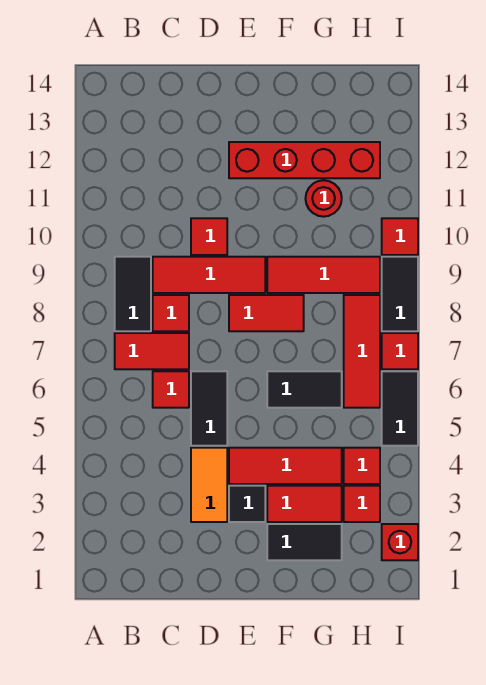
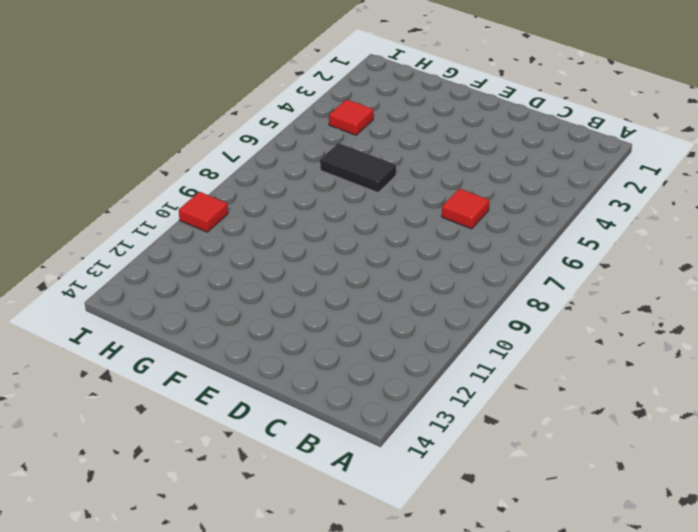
none -> red tile B7:C7 level 1
none -> black tile B8:B9 level 1
none -> red tile C8 level 1

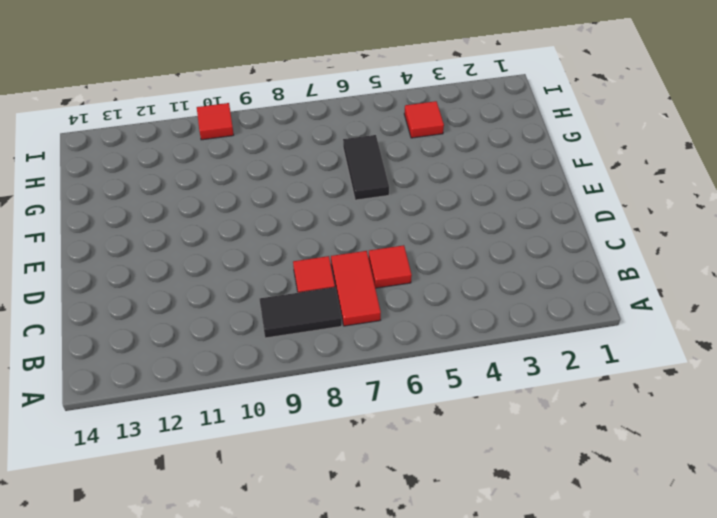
none -> red tile C9:E9 level 1
none -> orange tile D3:D4 level 1
none -> black tile D5:D6 level 1

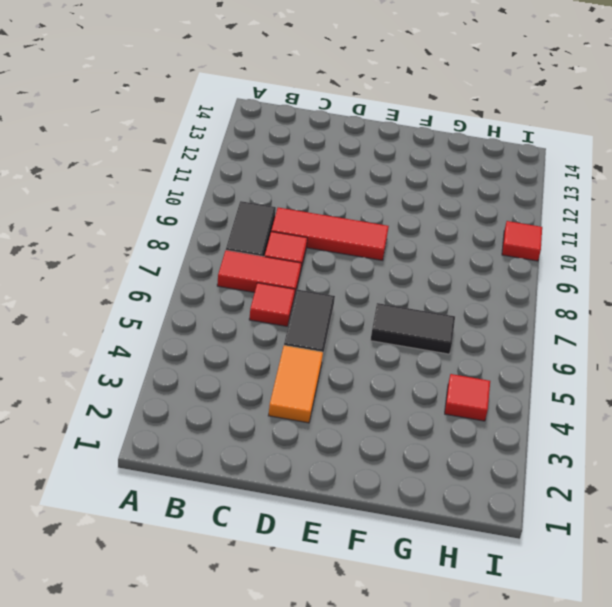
none -> red tile D10 level 1
none -> black tile E3 level 1
none -> red tile E4:G4 level 1

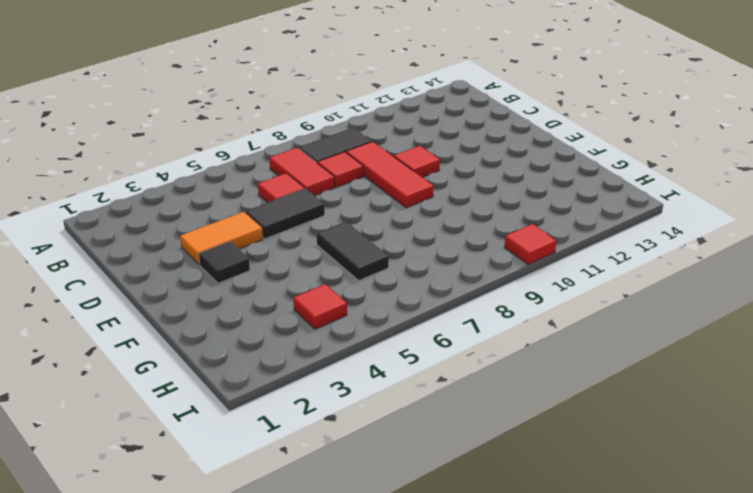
none -> red tile E4:G4 level 1
none -> red tile E8:F8 level 1
none -> red brick E12:H12 level 1

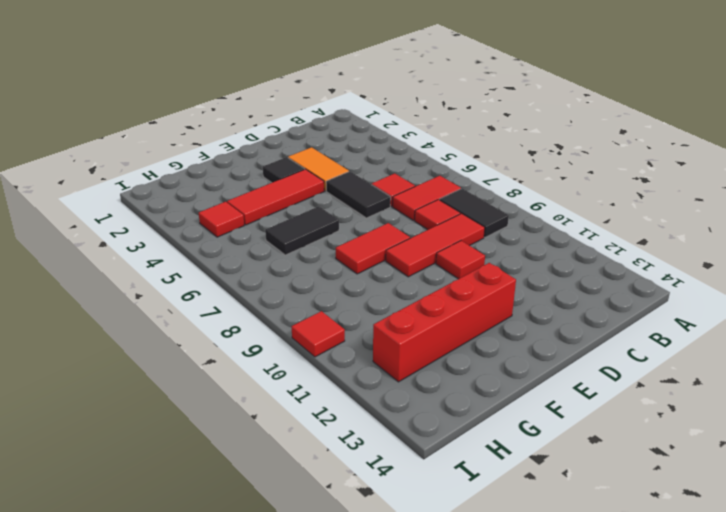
none -> black tile F2:G2 level 1
none -> red tile F3:G3 level 1
none -> red tile F9:H9 level 1

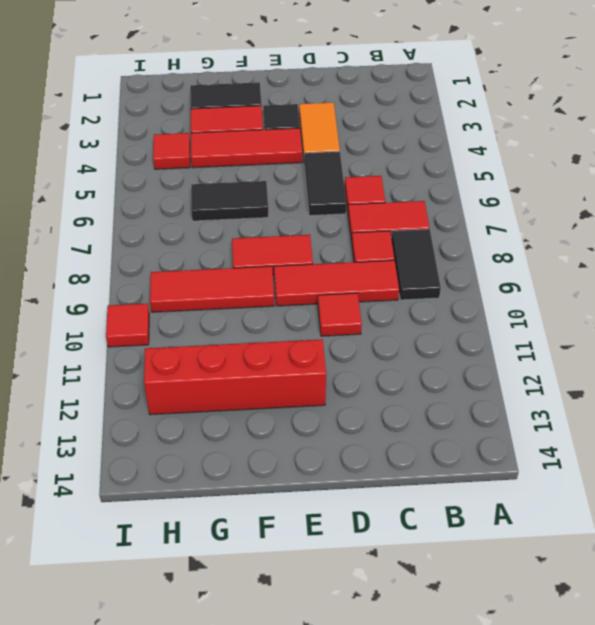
none -> red round brick G11 level 1
none -> red tile H3 level 1
none -> red tile H6:H8 level 1

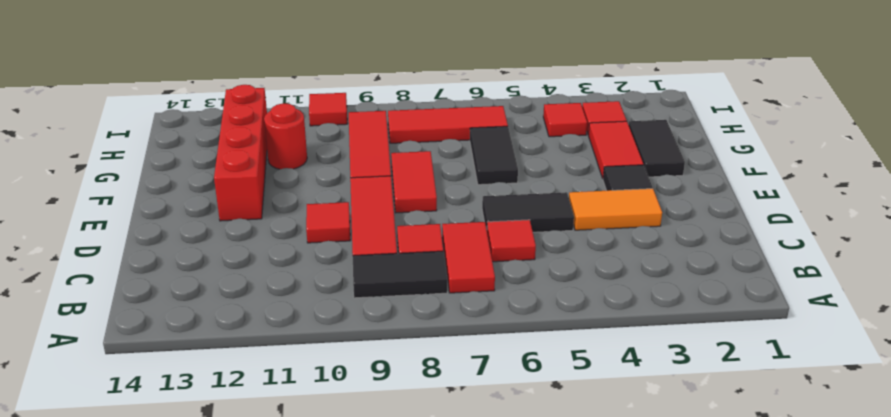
none -> red tile E4:G4 level 1
none -> red brick I2 level 1
none -> black tile I5:I6 level 1

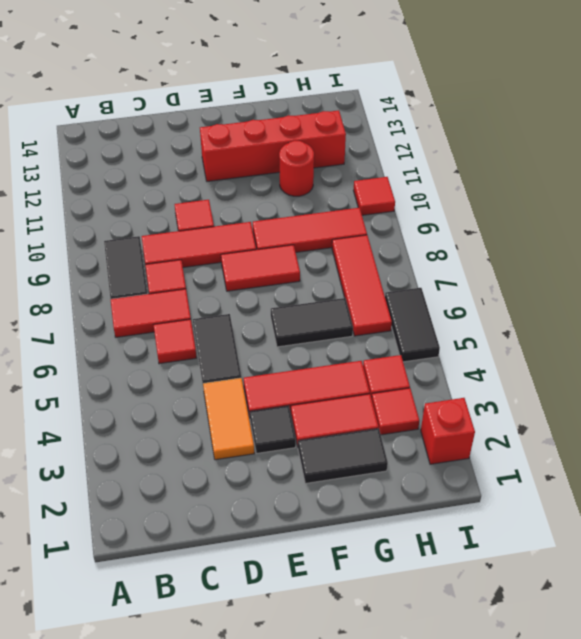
none -> red tile I7 level 1
none -> black tile I8:I9 level 1

